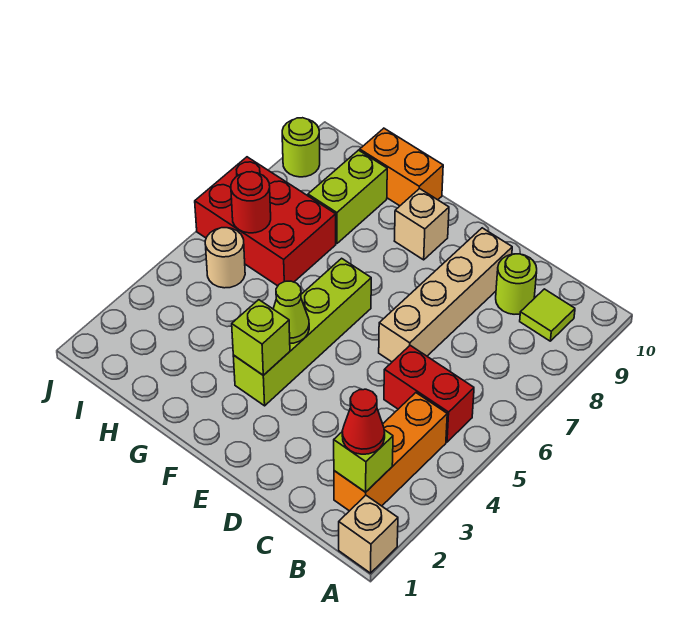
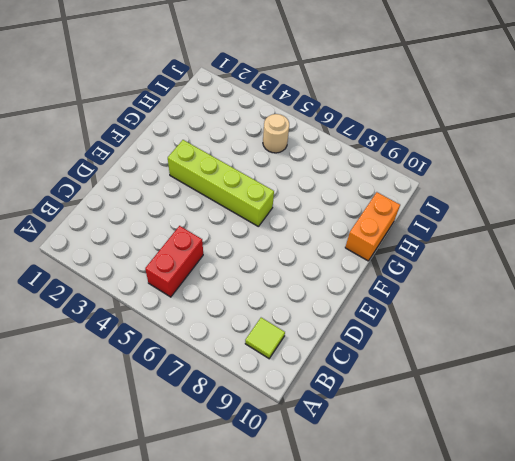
none -> tan brick A1 level 1
none -> orange brick B2:B4 level 1
none -> lime round brick C9 level 1

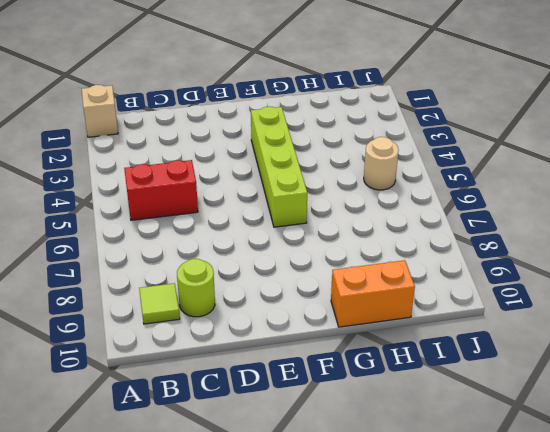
none -> orange brick B2:B4 level 1
none -> tan brick D6:D9 level 1
none -> tan brick F9 level 1

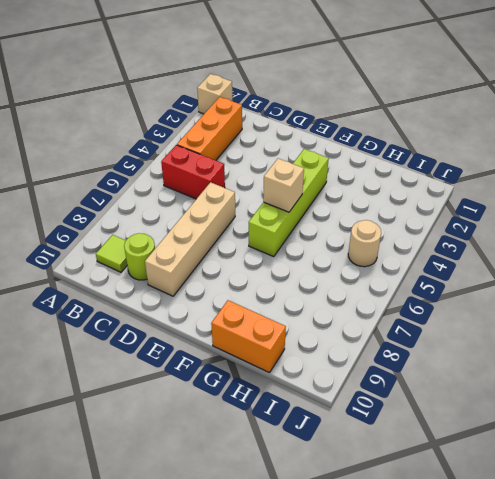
tan brick F5 level 2 -> tan brick F9 level 1
none -> red brick H6:J7 level 1
none -> lime brick H8:H9 level 1
none -> lime round brick J9 level 1

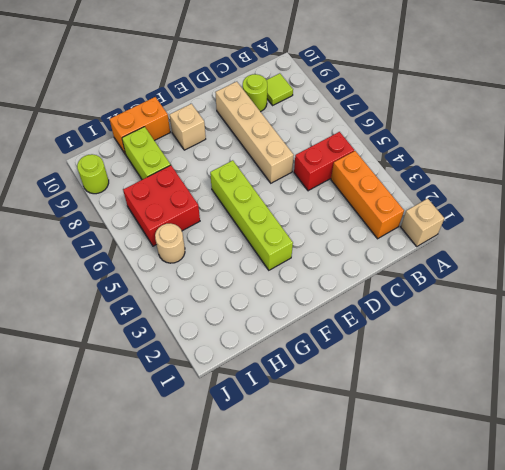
red brick H6:I7 level 1 -> red brick H6:J7 level 1
none -> lime brick B2 level 2
none -> lime brick F3 level 2
none -> lime cone F4 level 2

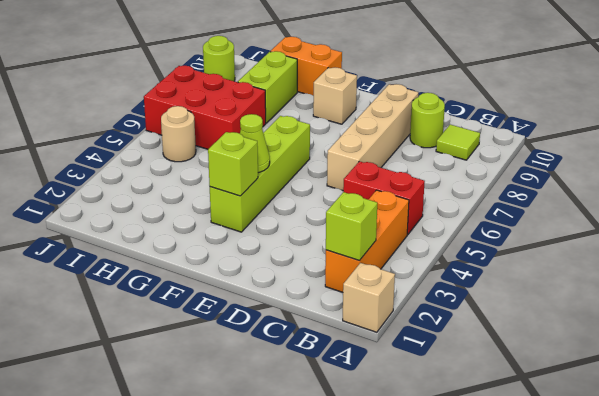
none -> red round brick I6 level 2
none -> red cone B2 level 3

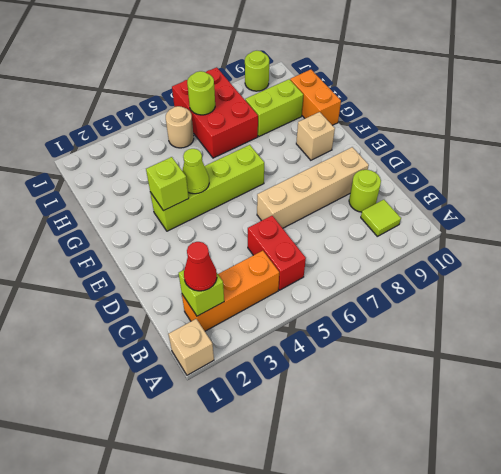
lime round brick I6 level 2 -> red round brick I6 level 2

